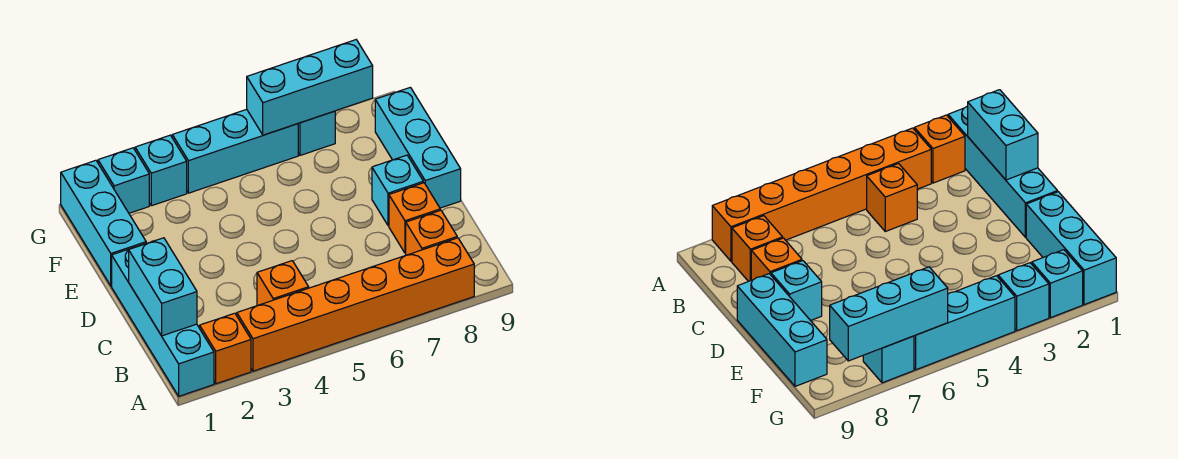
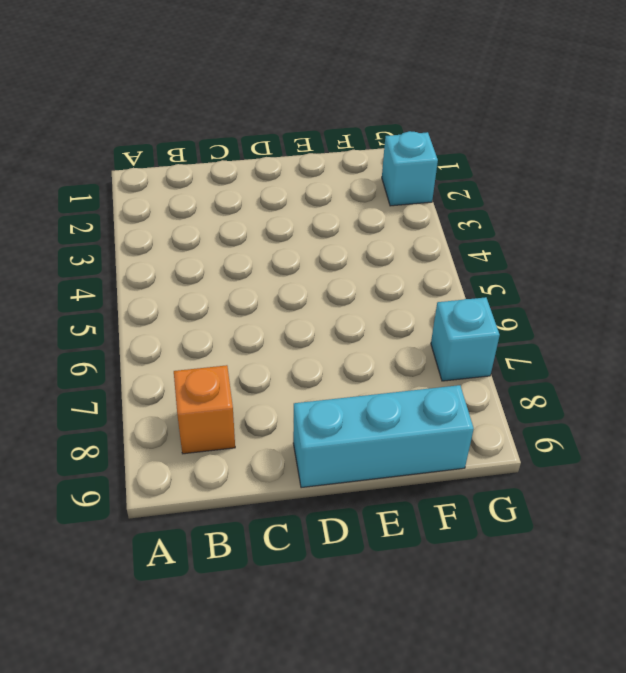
none -> cyan brick A1:D1 level 1
none -> orange brick A2 level 1
none -> orange brick A3:A8 level 1

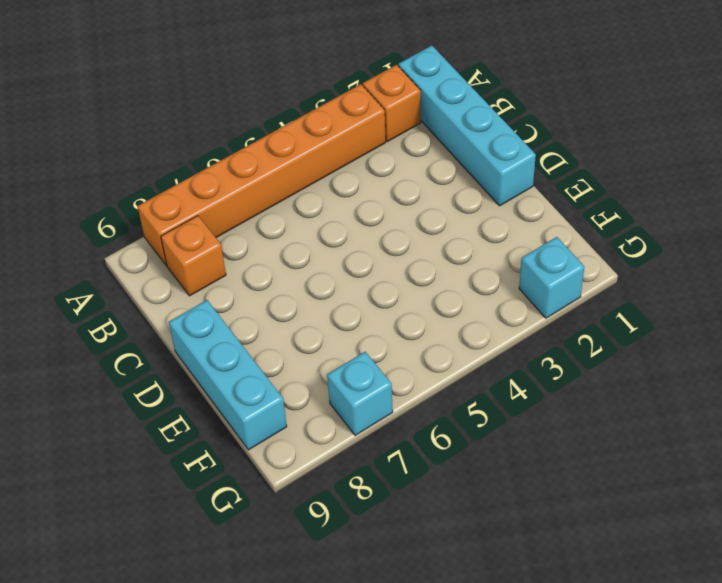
none -> orange brick B4 level 1
none -> orange brick C8 level 1
none -> cyan brick D8 level 1

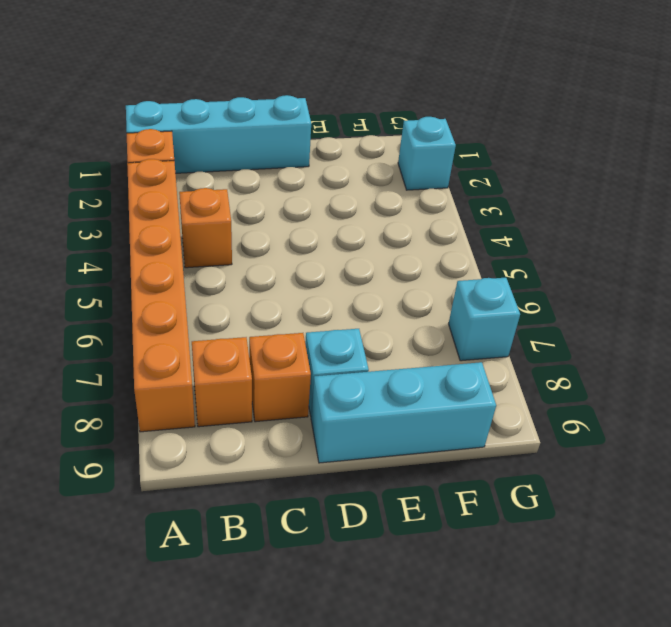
none -> cyan brick E1:G1 level 1
none -> cyan brick G3 level 1
none -> cyan brick G4:G6 level 1

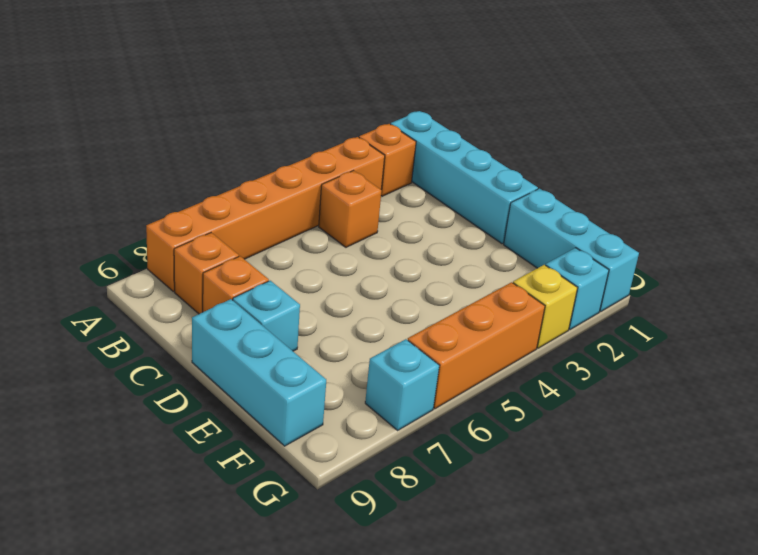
yellow brick G3 level 1 -> cyan brick G3 level 1
orange brick G4:G6 level 1 -> cyan brick G4:G6 level 1
none -> cyan brick B1:C1 level 2
none -> cyan brick G6:G8 level 2

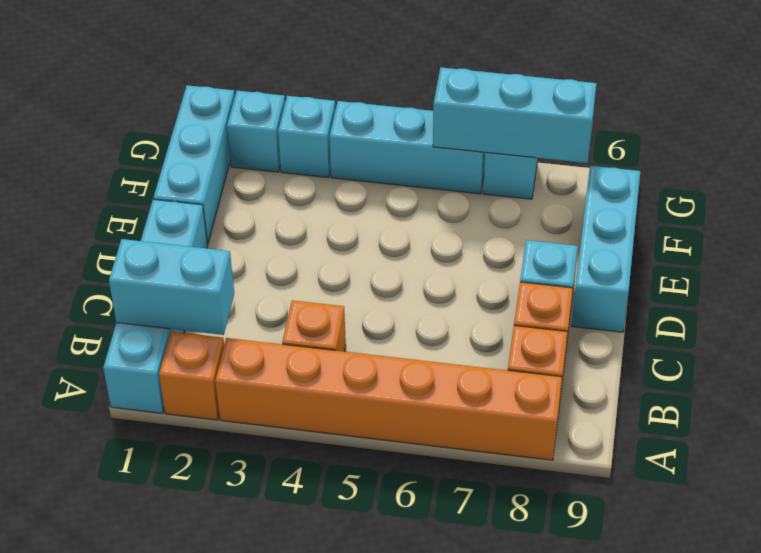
cyan brick B1:B2 level 2 -> cyan brick B1:C1 level 2

